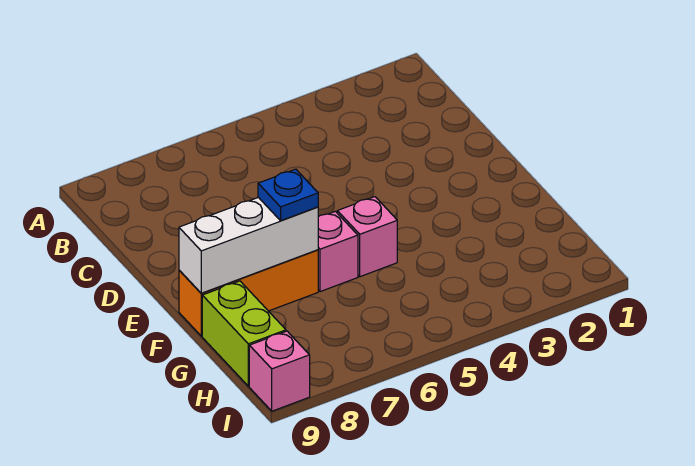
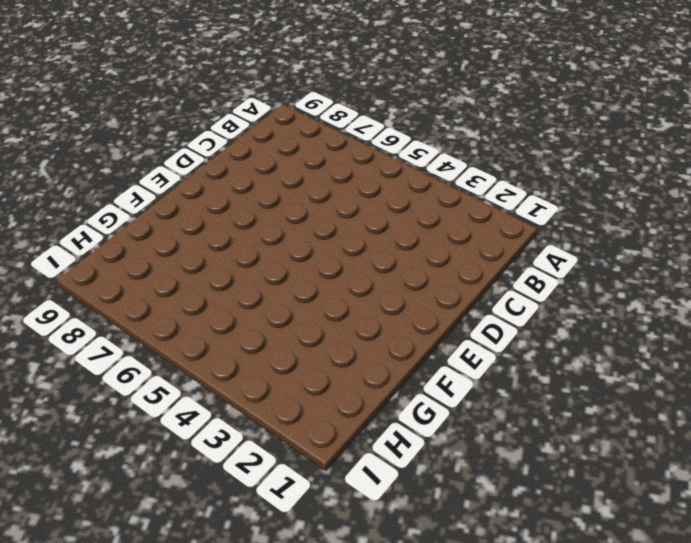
none -> pink brick F5 level 1
none -> pink brick F6 level 1

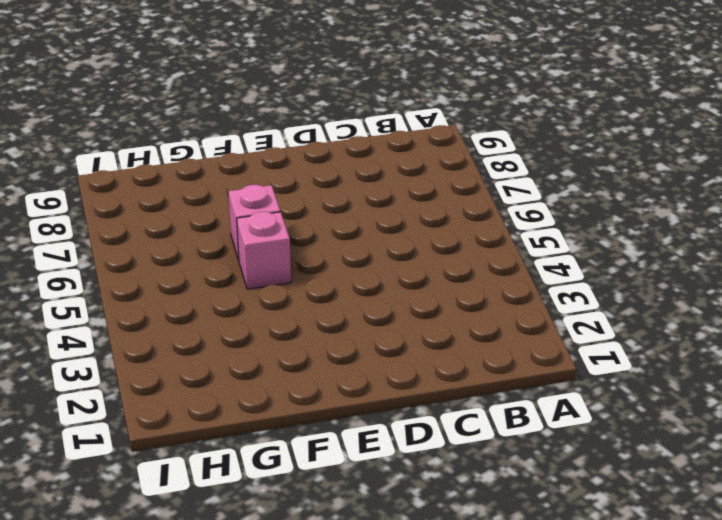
none -> orange brick F7:F9 level 1
none -> lime brick G9:H9 level 1

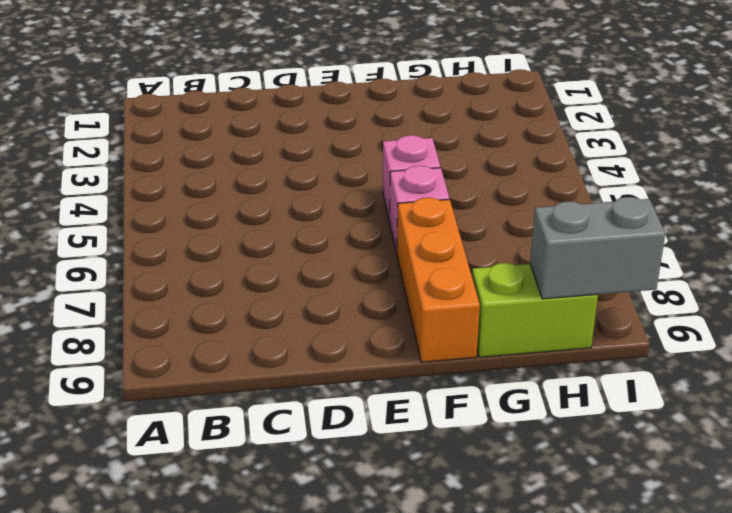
grey brick H9:I9 level 2 -> none
none -> pink brick I9 level 1
none -> white brick F7:F9 level 2

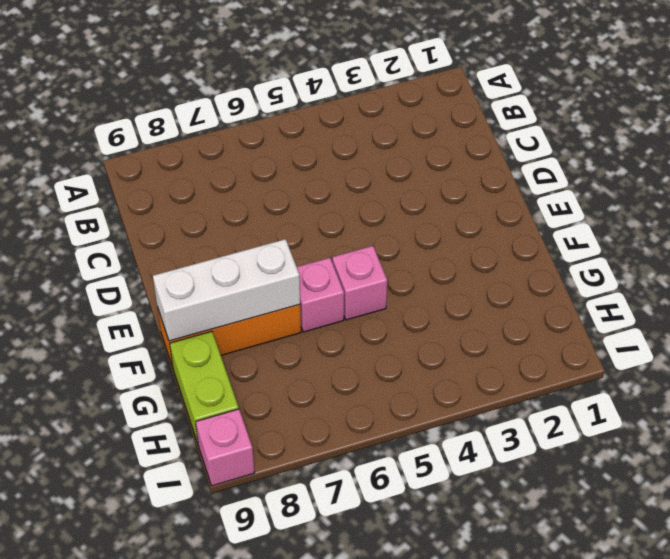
none -> blue plate F7 level 3

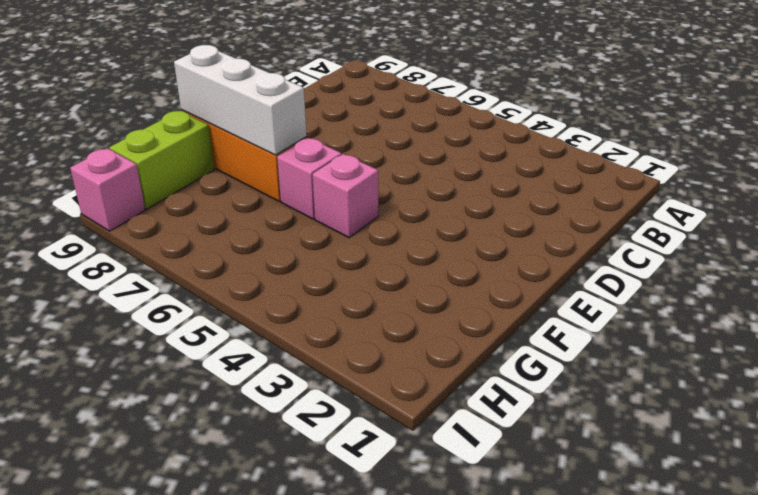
none -> blue plate F7 level 3

